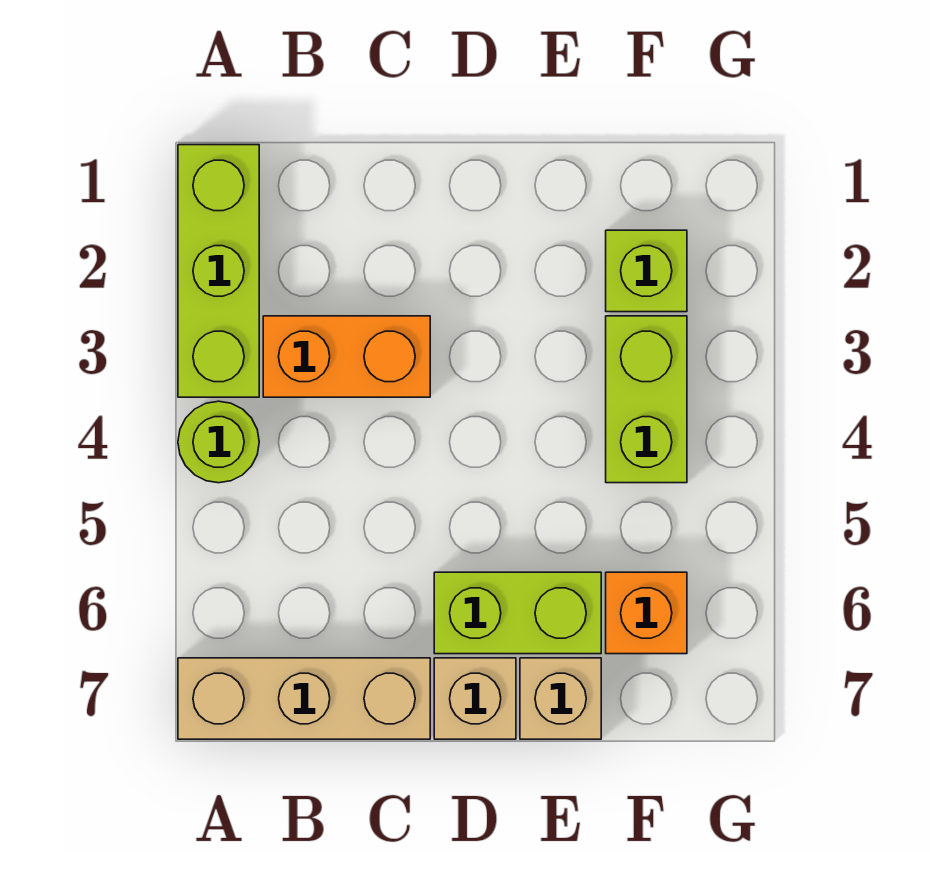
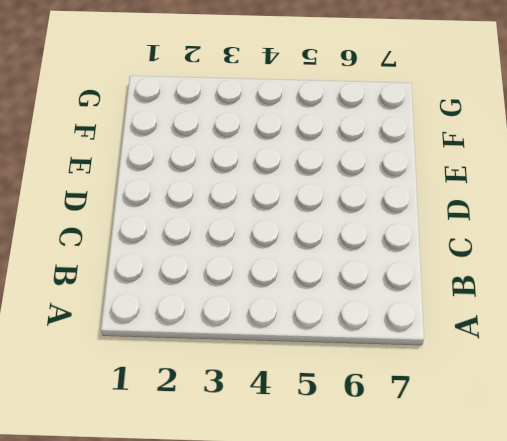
none -> lime brick A1:A3 level 1
none -> lime round brick A4 level 1

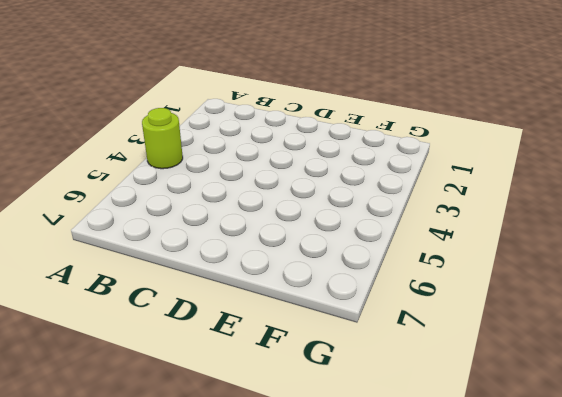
none -> lime brick A1:A3 level 1
none -> tan brick A7:C7 level 1

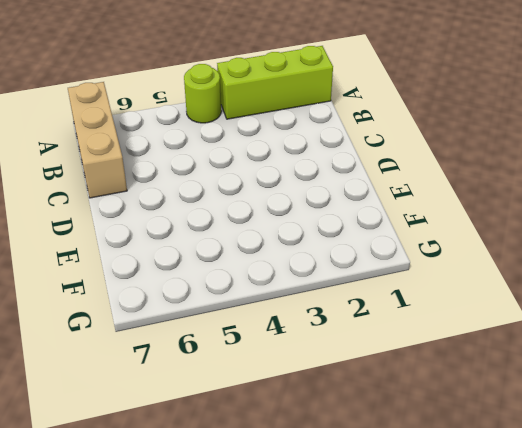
none -> orange brick B3:C3 level 1
none -> lime brick D6:E6 level 1

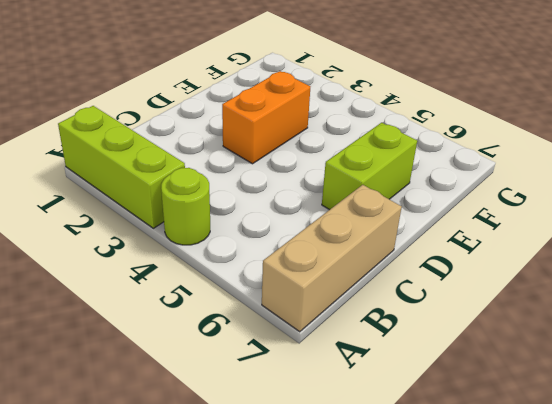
orange brick D3:E3 level 1 -> orange brick B3:C3 level 1
none -> tan brick D7 level 1
none -> tan brick E7 level 1

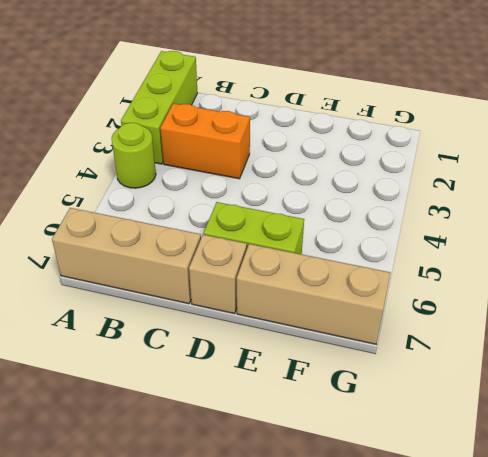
tan brick E7:G7 level 1 -> tan brick E7 level 1
none -> lime brick F2 level 1
none -> lime brick F3:F4 level 1

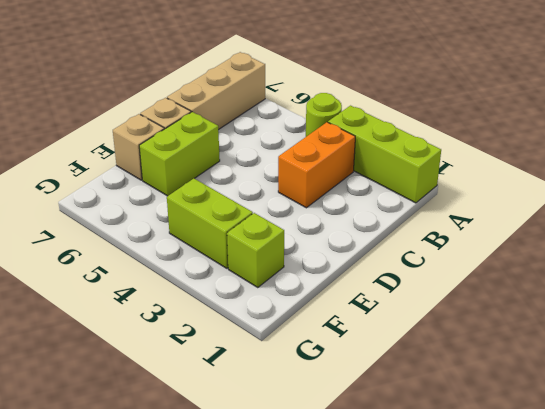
none -> orange brick F6 level 1

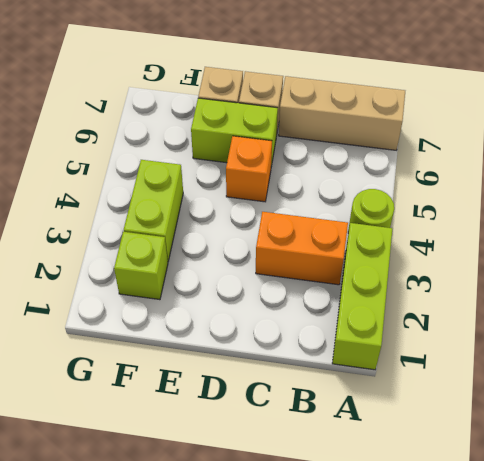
orange brick D5 level 1 -> orange brick F6 level 1

